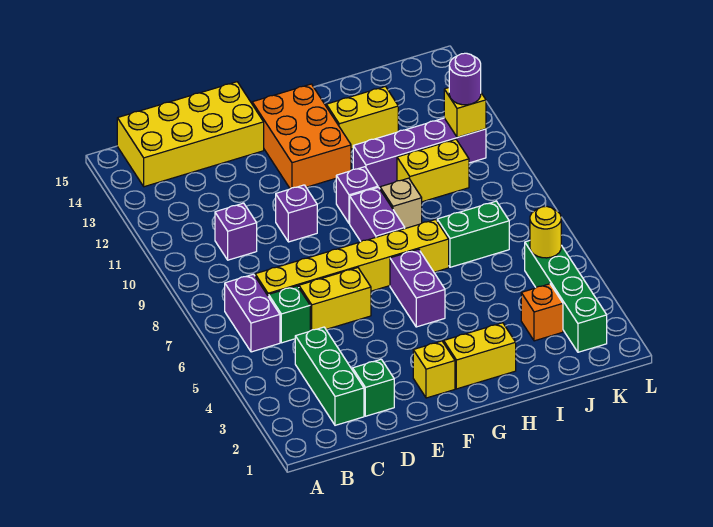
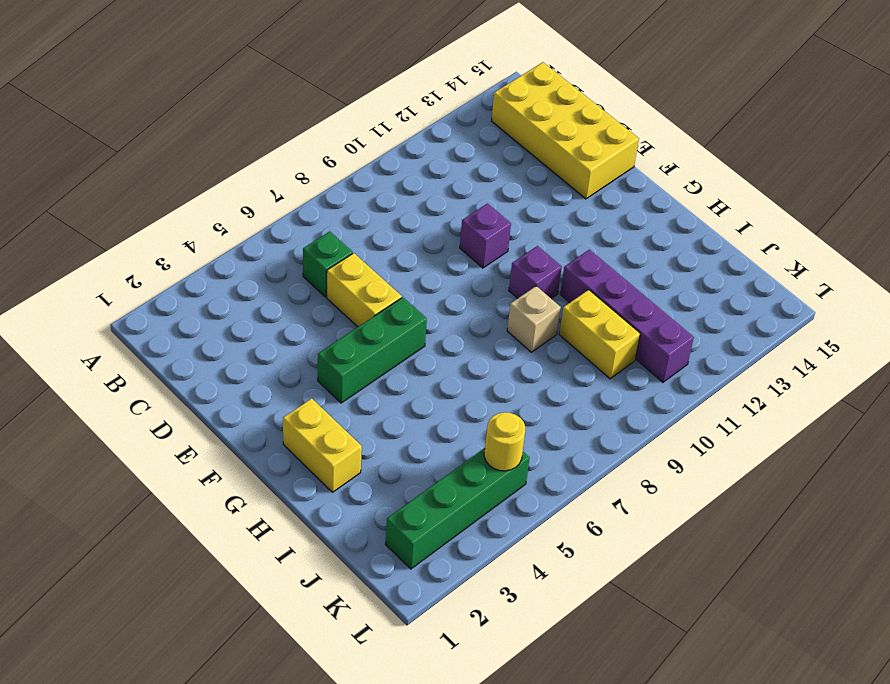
green brick F4:F6 level 1 -> green brick C2:C4 level 1
none -> purple brick B6:B7 level 1
none -> yellow brick C7:H7 level 1
none -> purple brick C10 level 1

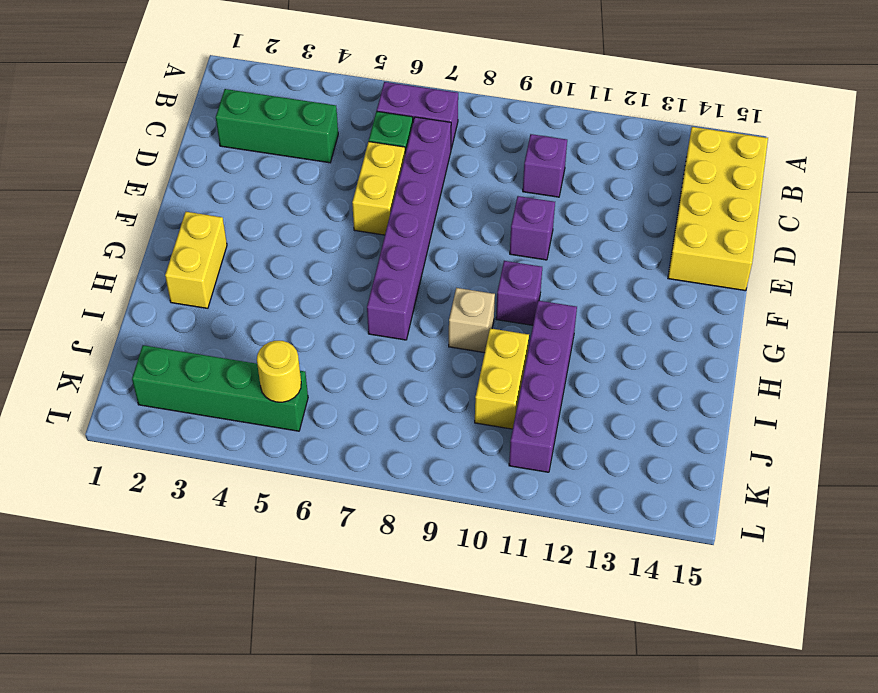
purple brick C7:H7 level 1 -> yellow brick C7:H7 level 1
none -> green brick D2 level 1
none -> yellow brick F2 level 1
none -> orange brick F12:G14 level 1

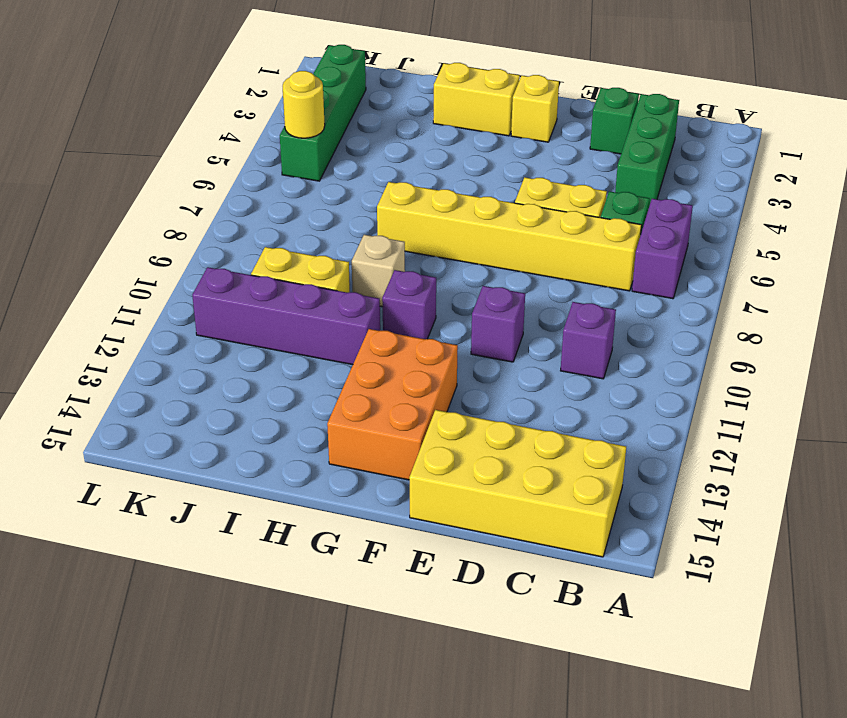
none -> purple brick G5:G6 level 1
none -> purple brick G8:G9 level 1
none -> yellow brick H13:I13 level 1

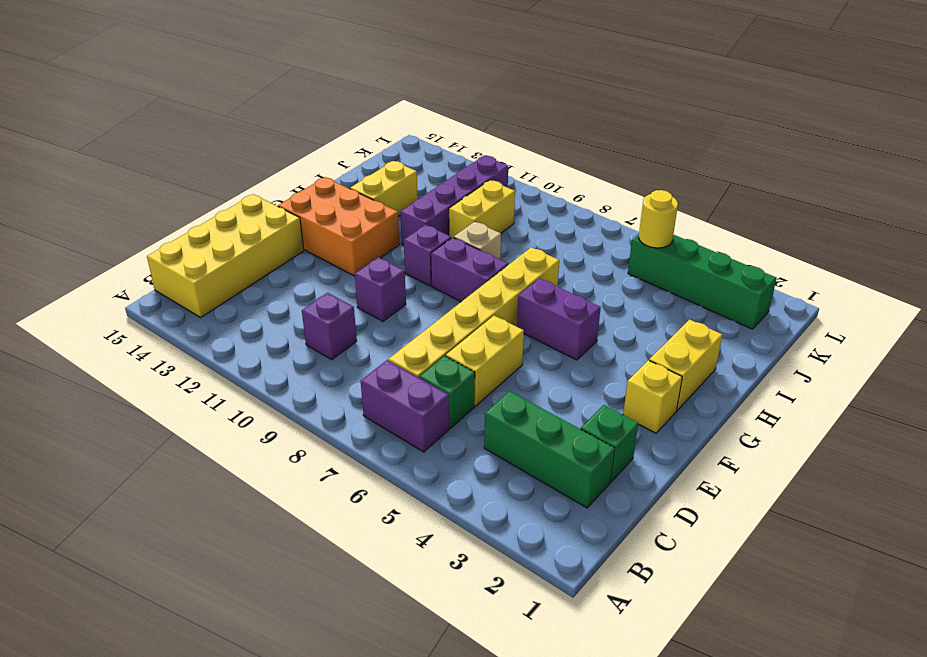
none -> green brick I7:J7 level 1
none -> orange brick J3 level 1
none -> yellow brick K11 level 2

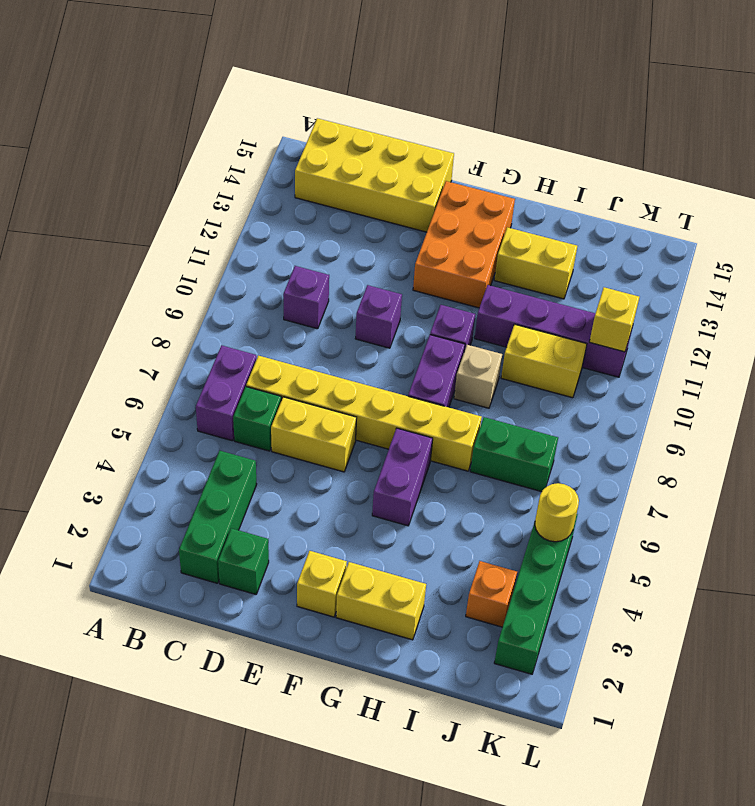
none -> purple round brick K11 level 3

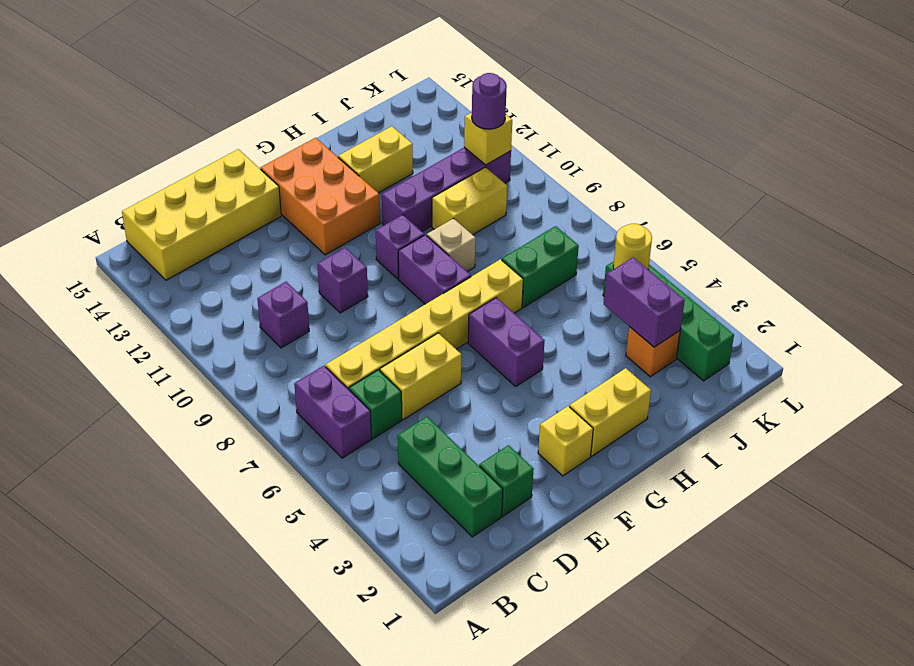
purple brick J3:J4 level 2 -> none

